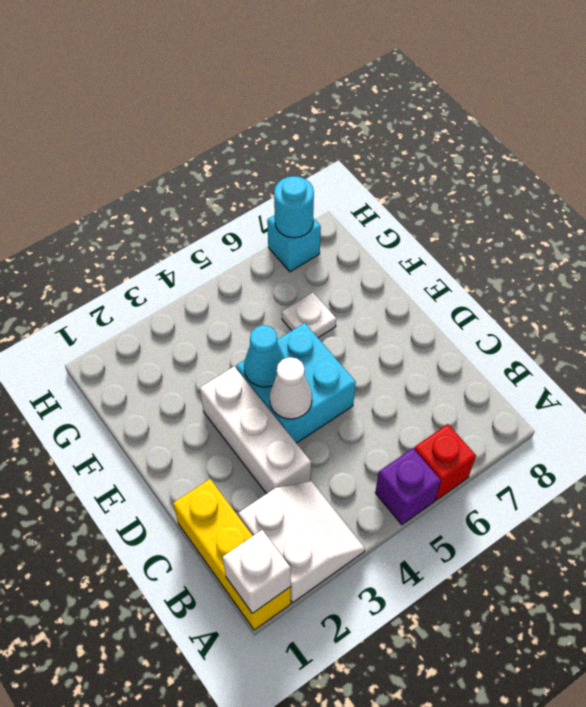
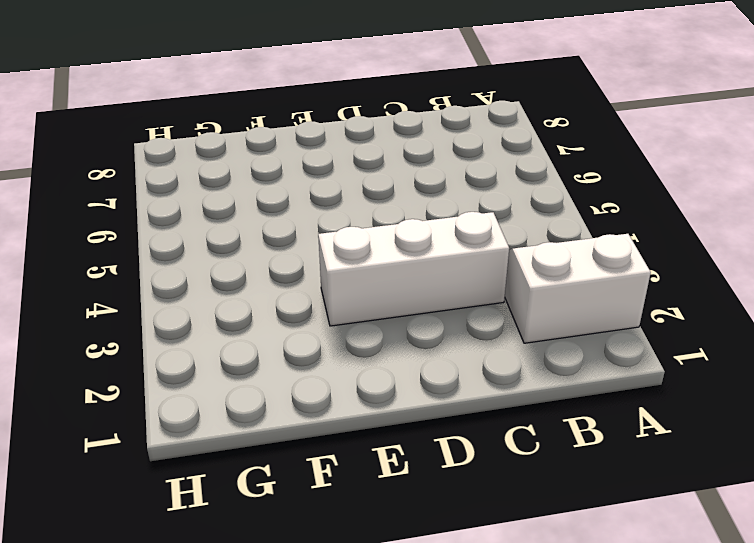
none -> yellow brick A1:C1 level 1
none -> purple brick A5 level 1
none -> red brick A6 level 1

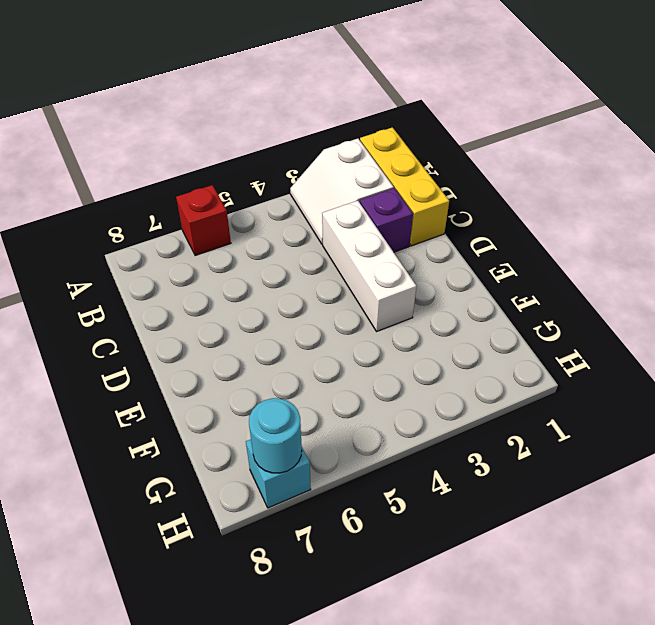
purple brick C2 level 1 -> purple brick A5 level 1
none -> cyan brick D4:E5 level 1
none -> white plate F6 level 1
none -> white brick A1 level 2

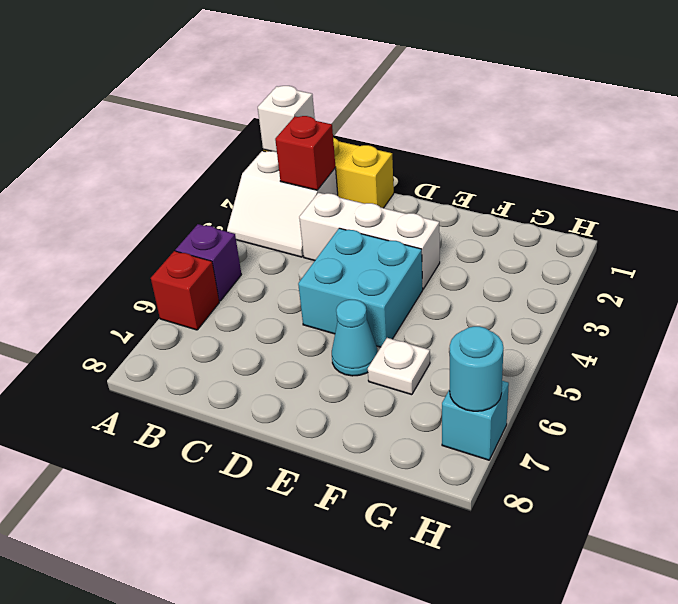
red brick B2 level 2 -> none
cyan cone E6 level 1 -> cyan cone E4 level 2
none -> white cone D4 level 2

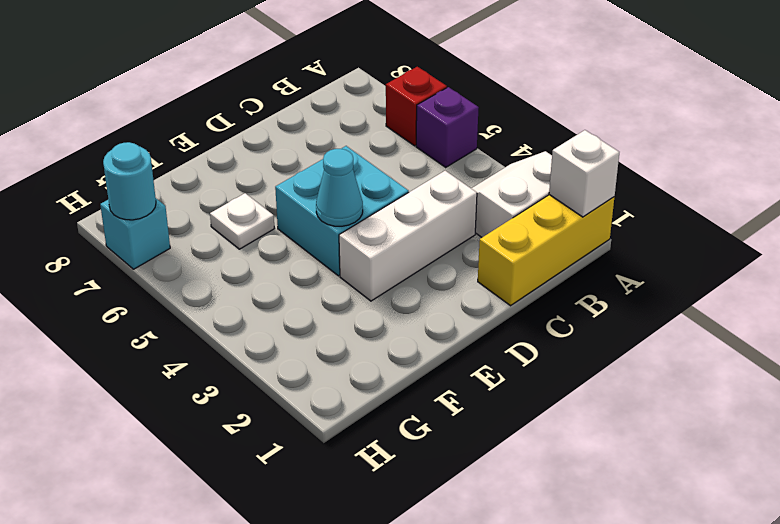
none -> white cone D4 level 2

